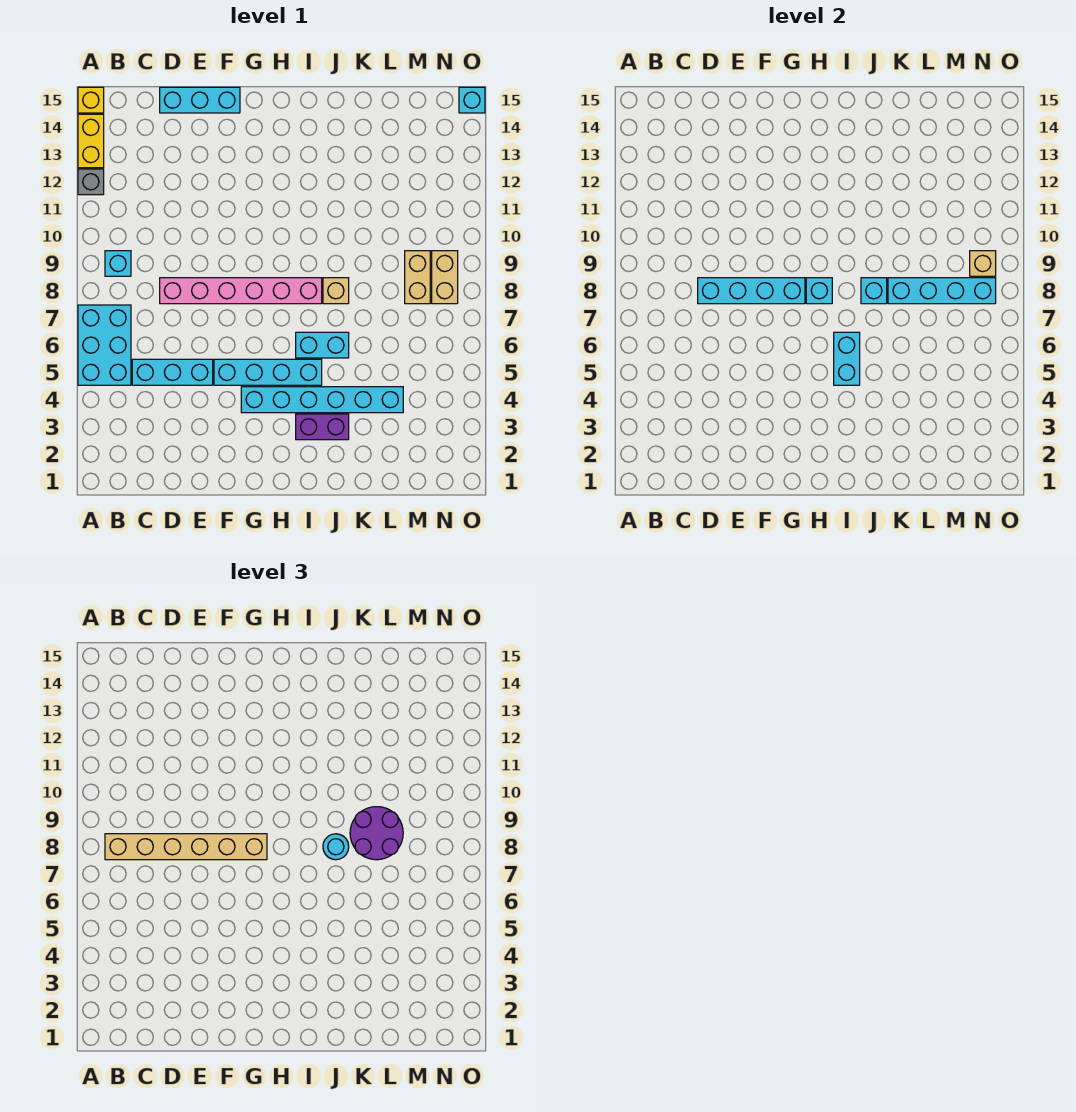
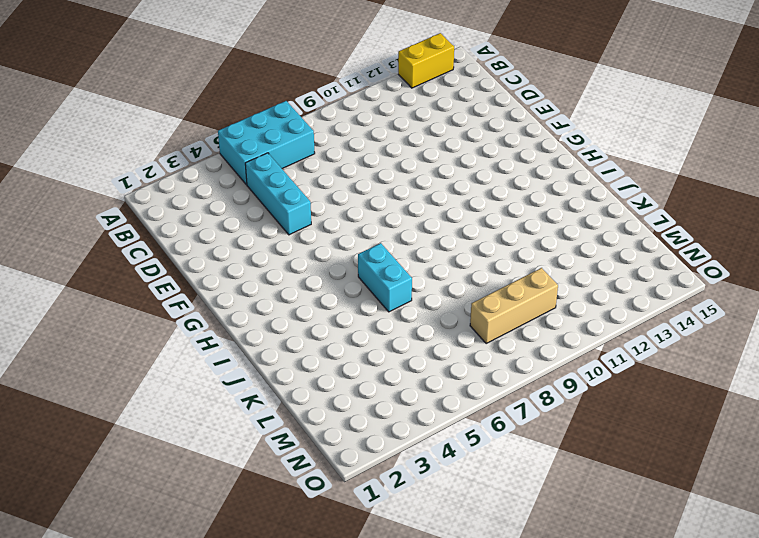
tan brick M8:M10 level 1 -> tan brick M8:M9 level 1
none -> grey brick A12 level 1
none -> yellow brick A15 level 1
none -> cyan brick B9 level 1

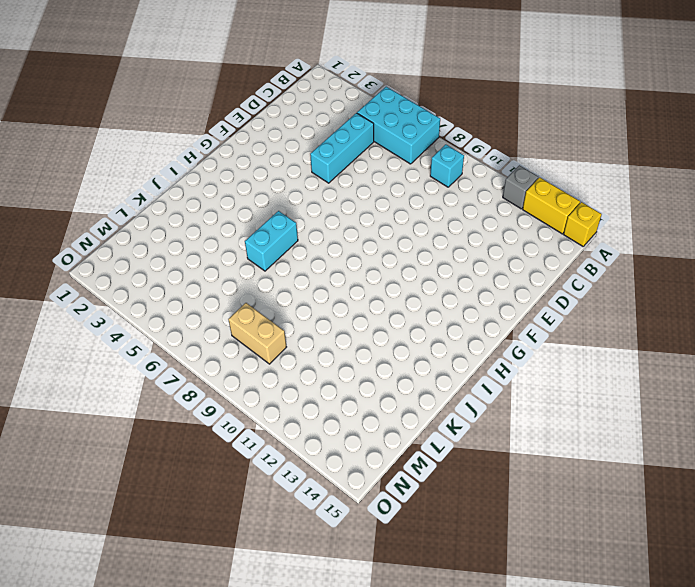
none -> pink brick D8:I8 level 1
none -> cyan brick D15:F15 level 1
none -> cyan brick F5:I5 level 1

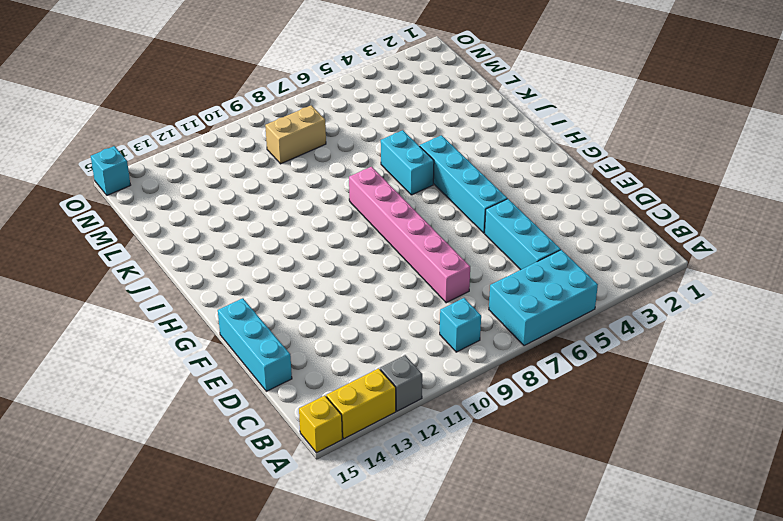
none -> cyan brick G4:L4 level 1
none -> purple brick I3:J3 level 1
none -> tan brick J8 level 1

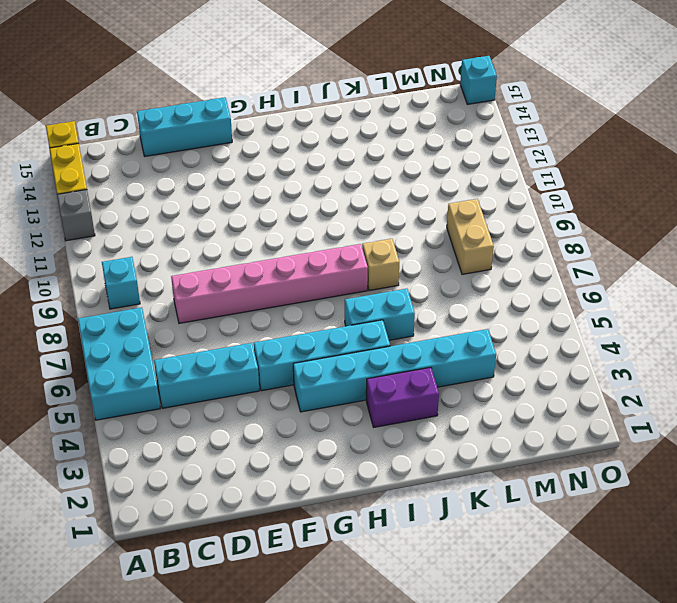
none -> tan brick N8:N9 level 1
none -> cyan brick D8:G8 level 2
none -> cyan brick H8 level 2

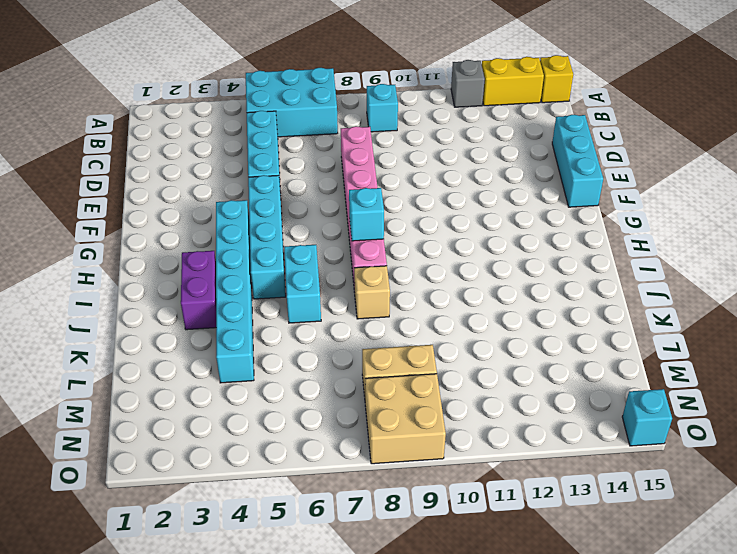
tan brick N8:O9 level 1 -> tan brick N8:N9 level 1
none -> cyan brick D8:G8 level 2
none -> cyan brick I5:I6 level 2
none -> cyan brick J8 level 2

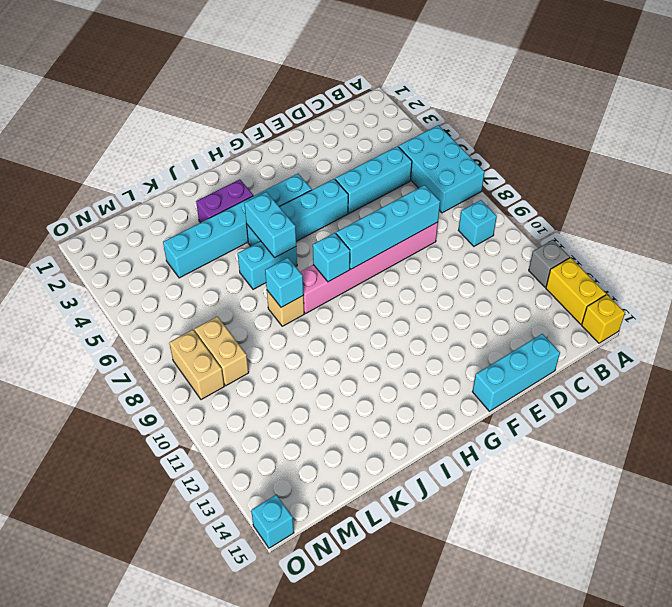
none -> cyan brick K8:N8 level 2
none -> tan brick N9 level 2
none -> tan brick B8:G8 level 3

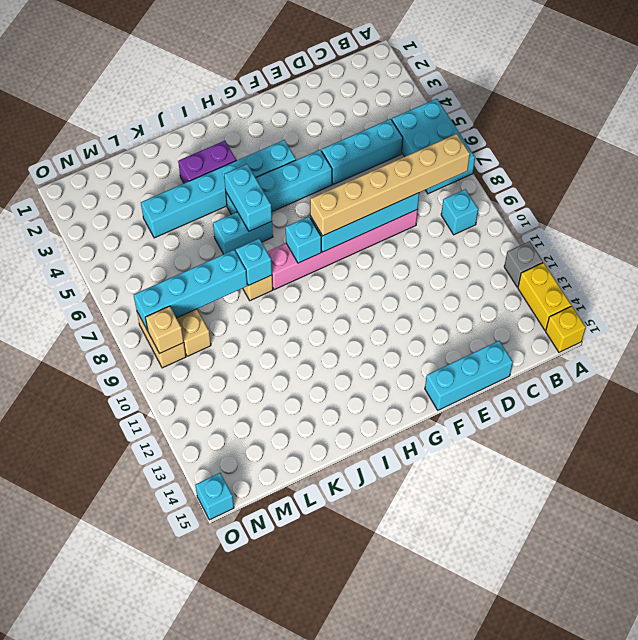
none -> cyan round brick J8 level 3
none -> purple round brick K8:L9 level 3

